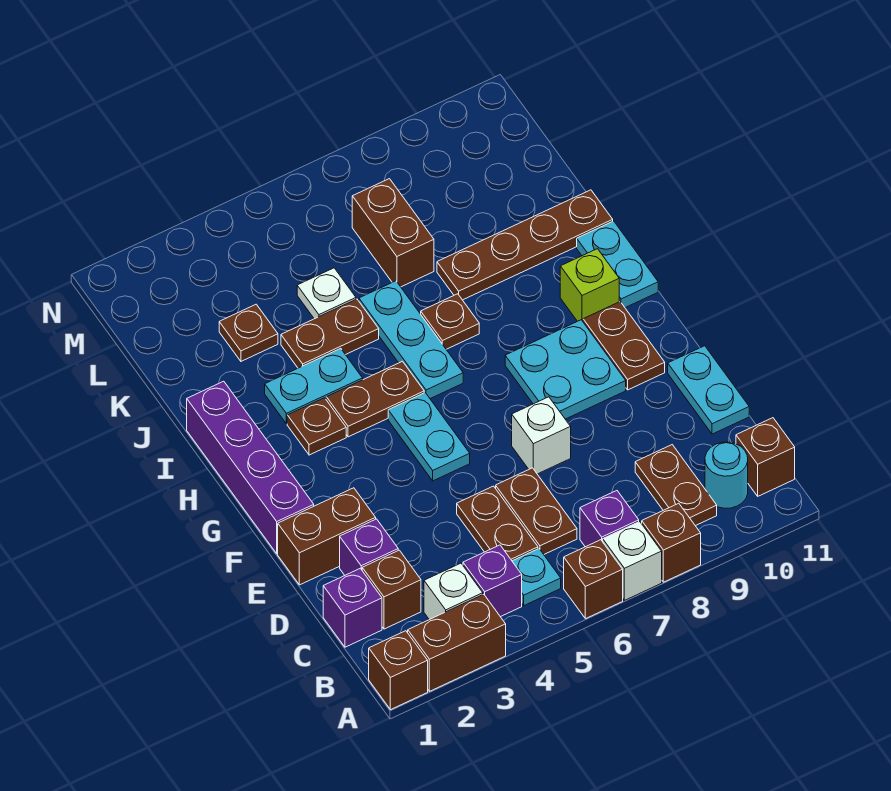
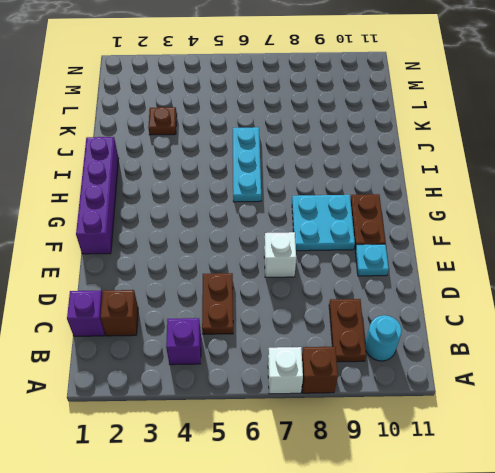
cyan plate E10 level 1 -> cyan plate B5 level 1
none -> brown brick A1 level 1
none -> brown brick A2:A3 level 1
none -> brown brick A6 level 1
none -> white brick B3 level 1

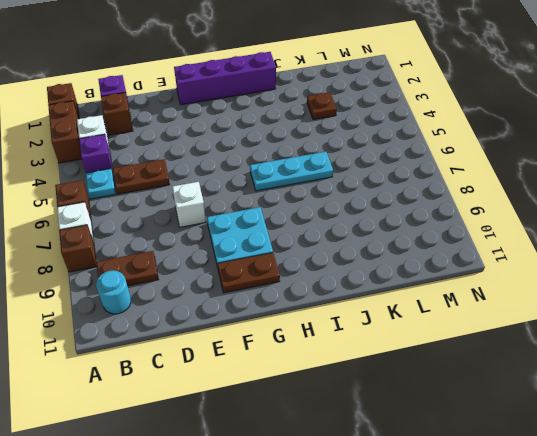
none -> purple brick B7 level 1
none -> brown brick B11 level 1
none -> brown plate C6:D6 level 1
none -> purple brick D2 level 1

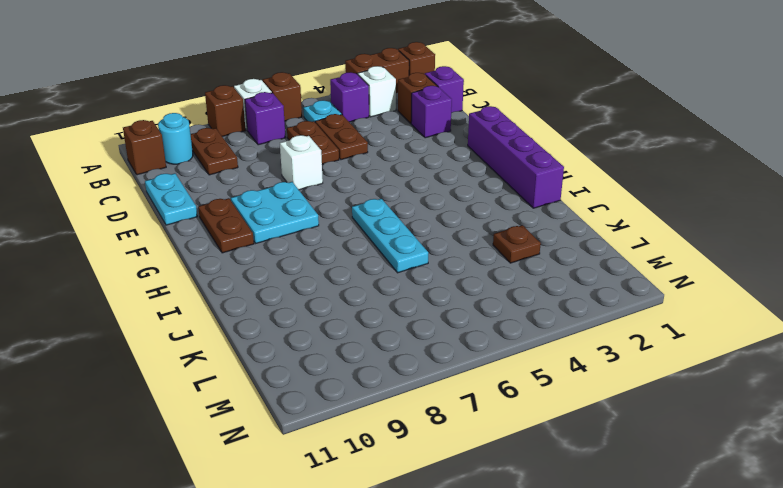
none -> brown brick E1:E2 level 1
none -> cyan plate F5:G5 level 1
none -> brown plate H3 level 1
none -> brown plate H4:H5 level 1

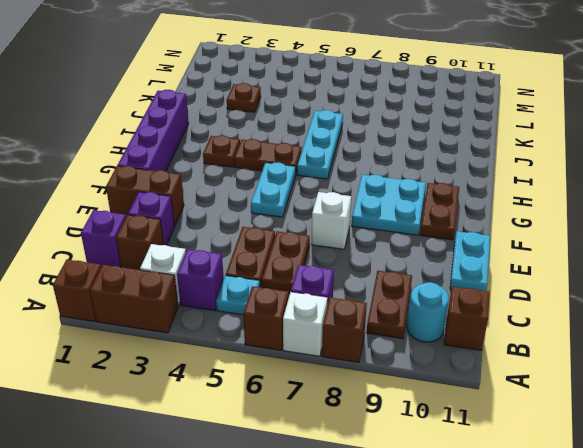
none -> lime brick H10 level 1
none -> cyan plate H11:I11 level 1
none -> cyan plate I3:I4 level 1
none -> brown plate I7 level 1

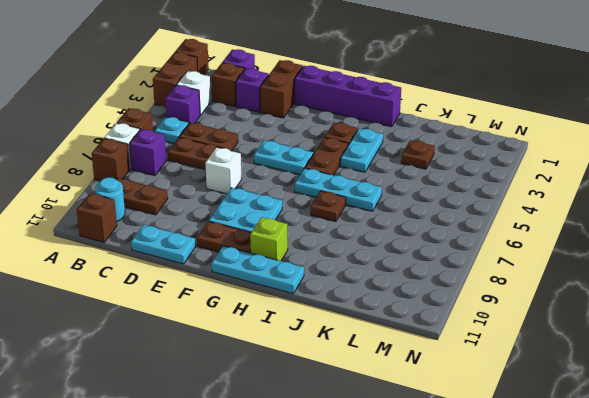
cyan plate G11:I11 level 1 -> cyan plate H11:I11 level 1
none -> brown plate J4:J5 level 1
none -> brown plate J8:J11 level 1
none -> white plate K5 level 1
none -> brown brick K7:L7 level 1

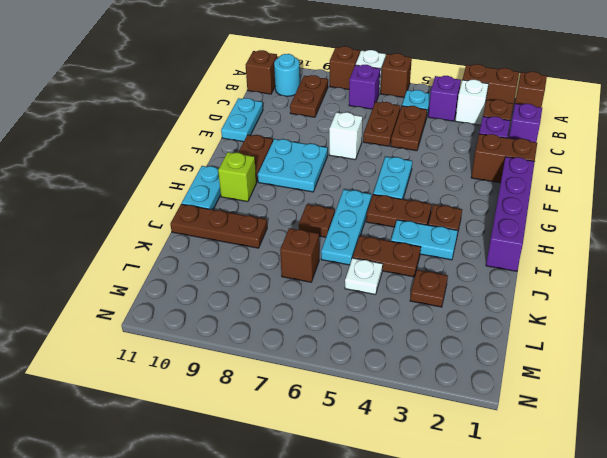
brown plate J9:J11 level 1 -> brown plate J8:J11 level 1
brown brick K7 level 1 -> brown brick K7:L7 level 1

